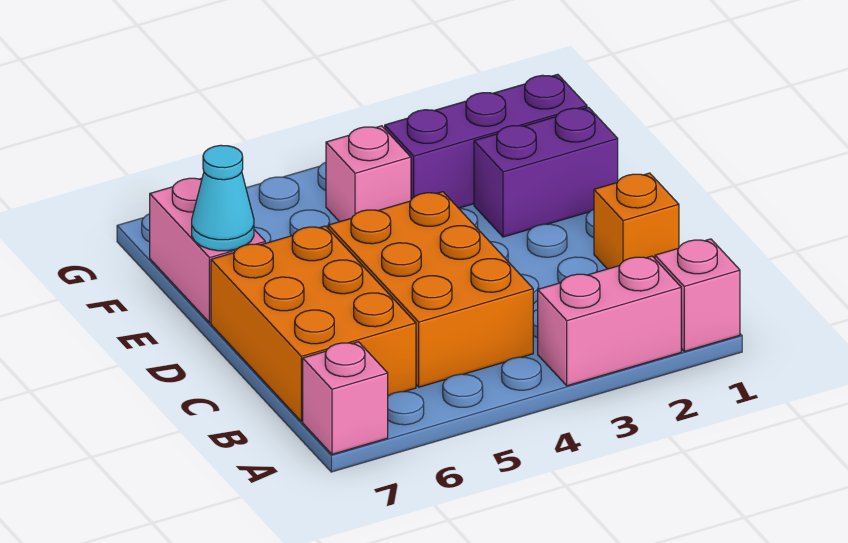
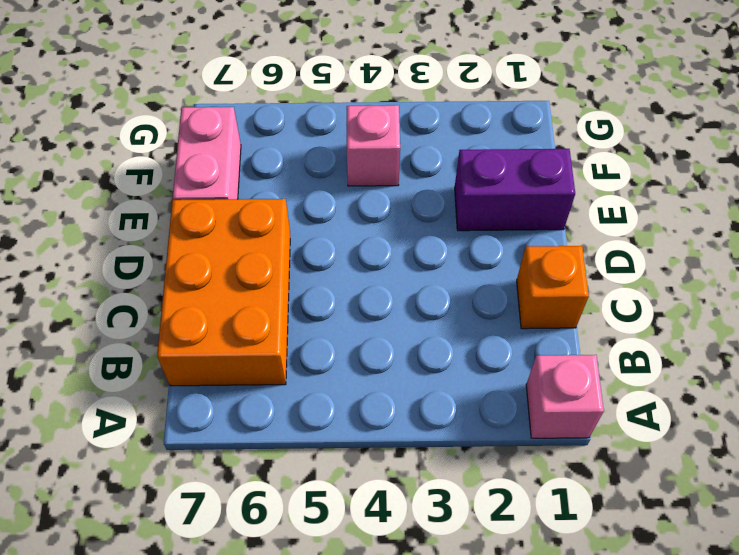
none -> pink brick A2:A3 level 1
none -> pink brick A7 level 1

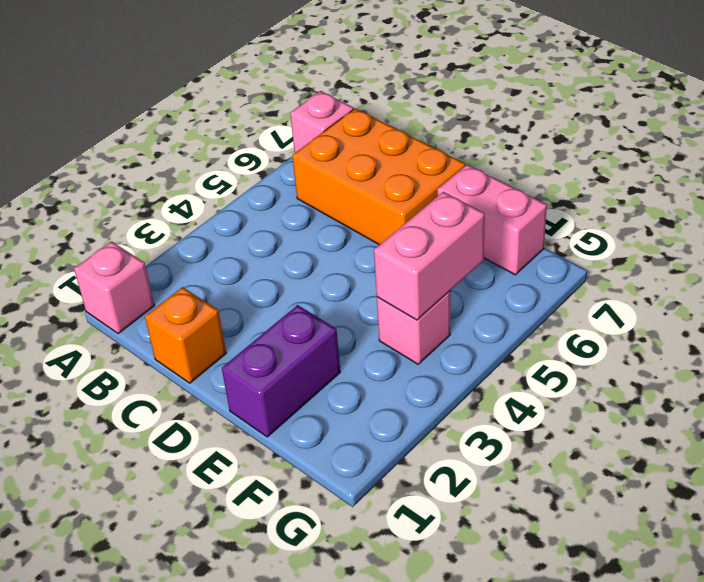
pink brick F4:F5 level 2 -> pink brick A2:A3 level 1
none -> orange brick B4:D5 level 1
none -> purple brick F1:F3 level 1

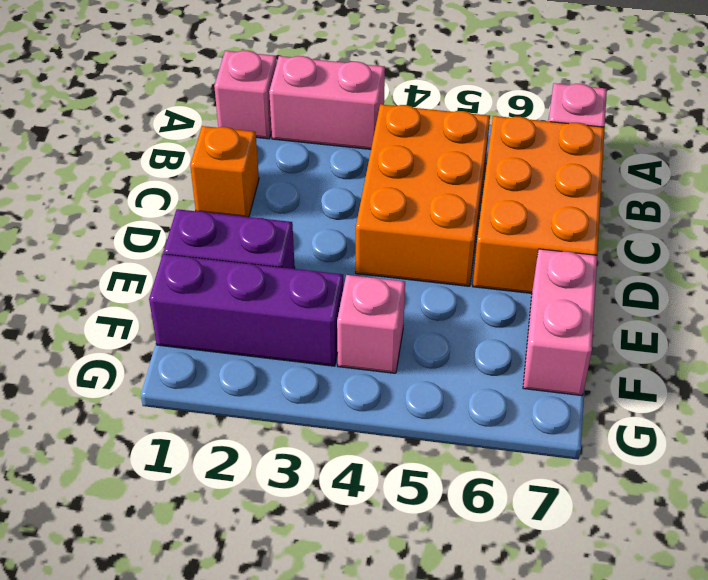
none -> cyan cone E7 level 2

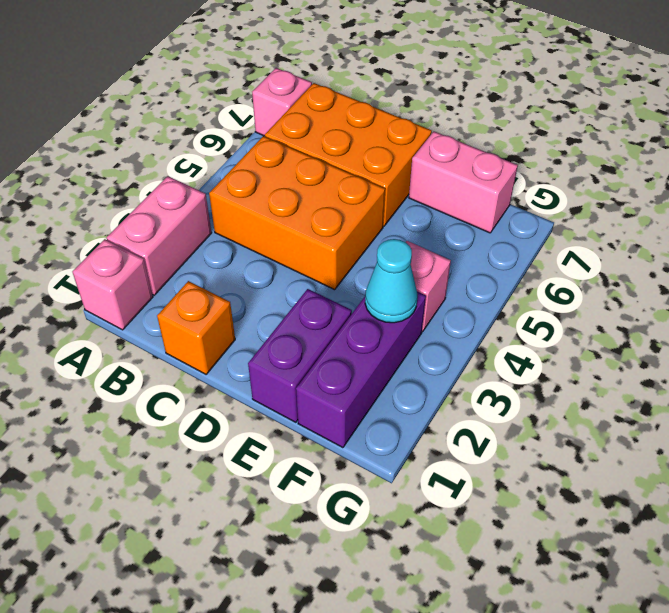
cyan cone F3 level 2 -> cyan cone E7 level 2

